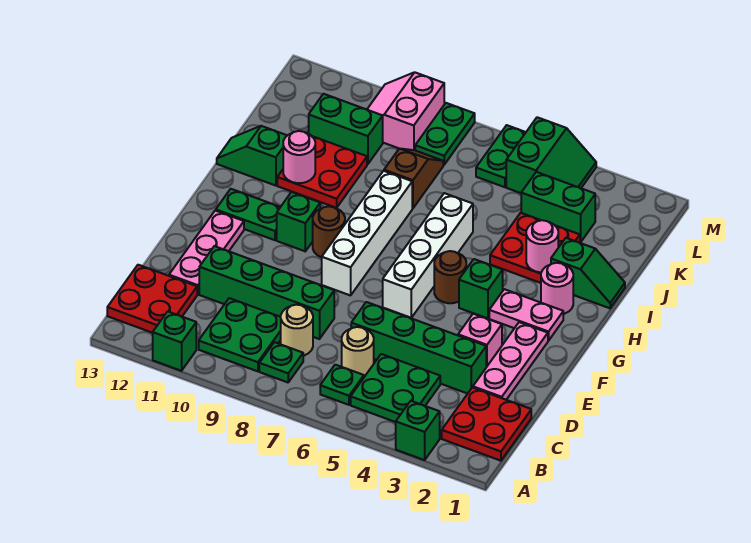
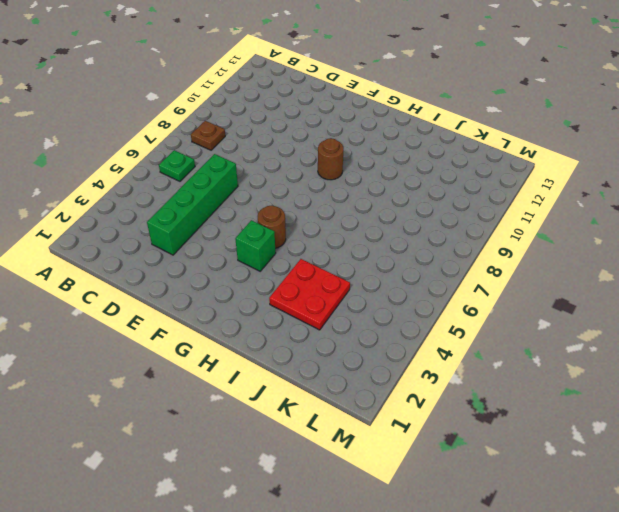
brown plate B8 level 1 -> green plate B8 level 1
none -> green brick A3 level 1
none -> green brick A11 level 1
none -> red plate B1:C2 level 1
none -> green plate B4:C5 level 1

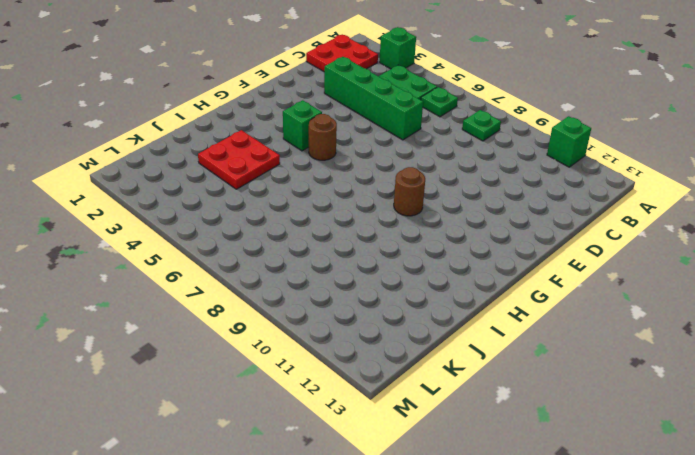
none -> green plate B9:C10 level 1
none -> red plate B12:C13 level 1
none -> tan round brick C6 level 1
none -> tan round brick C8 level 1

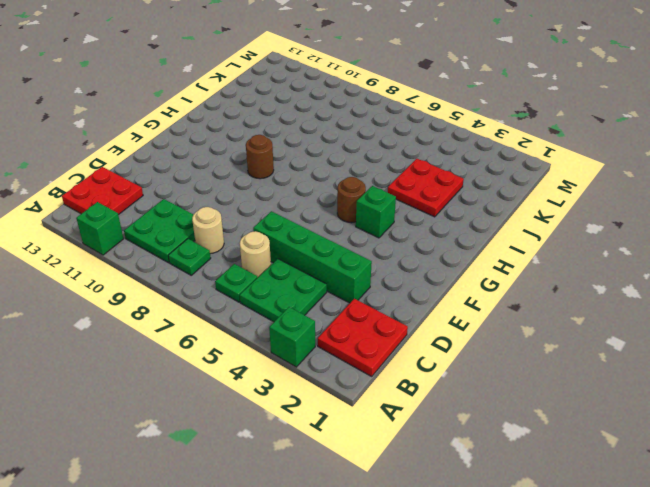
none -> pink plate D2:F2 level 1
none -> green brick D8:D11 level 1
none -> pink plate D12:F12 level 1
none -> pink brick E3 level 1

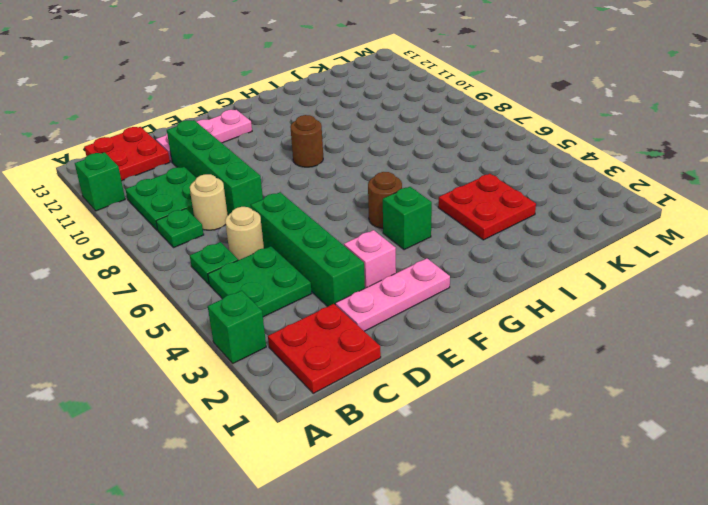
none -> white brick F6:I6 level 1
none -> white brick F8:I8 level 1
none -> pink plate G2:G3 level 1
none -> green brick G10 level 1

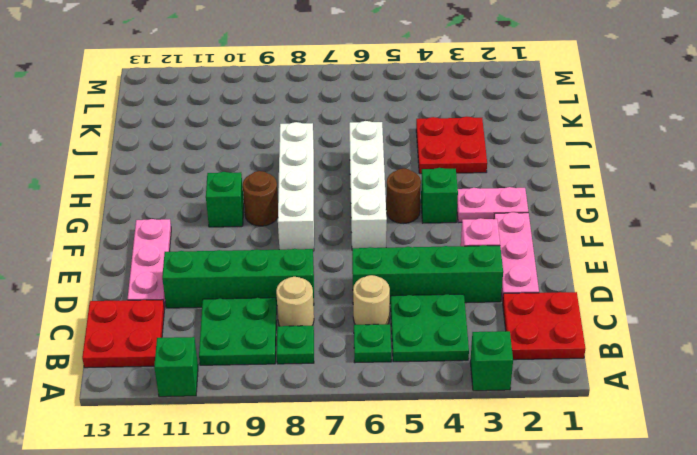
none -> green plate G11:G12 level 1
none -> pink round brick H2 level 1
none -> green slope I1:I2 level 1 top 2
none -> red plate I10:J11 level 1

